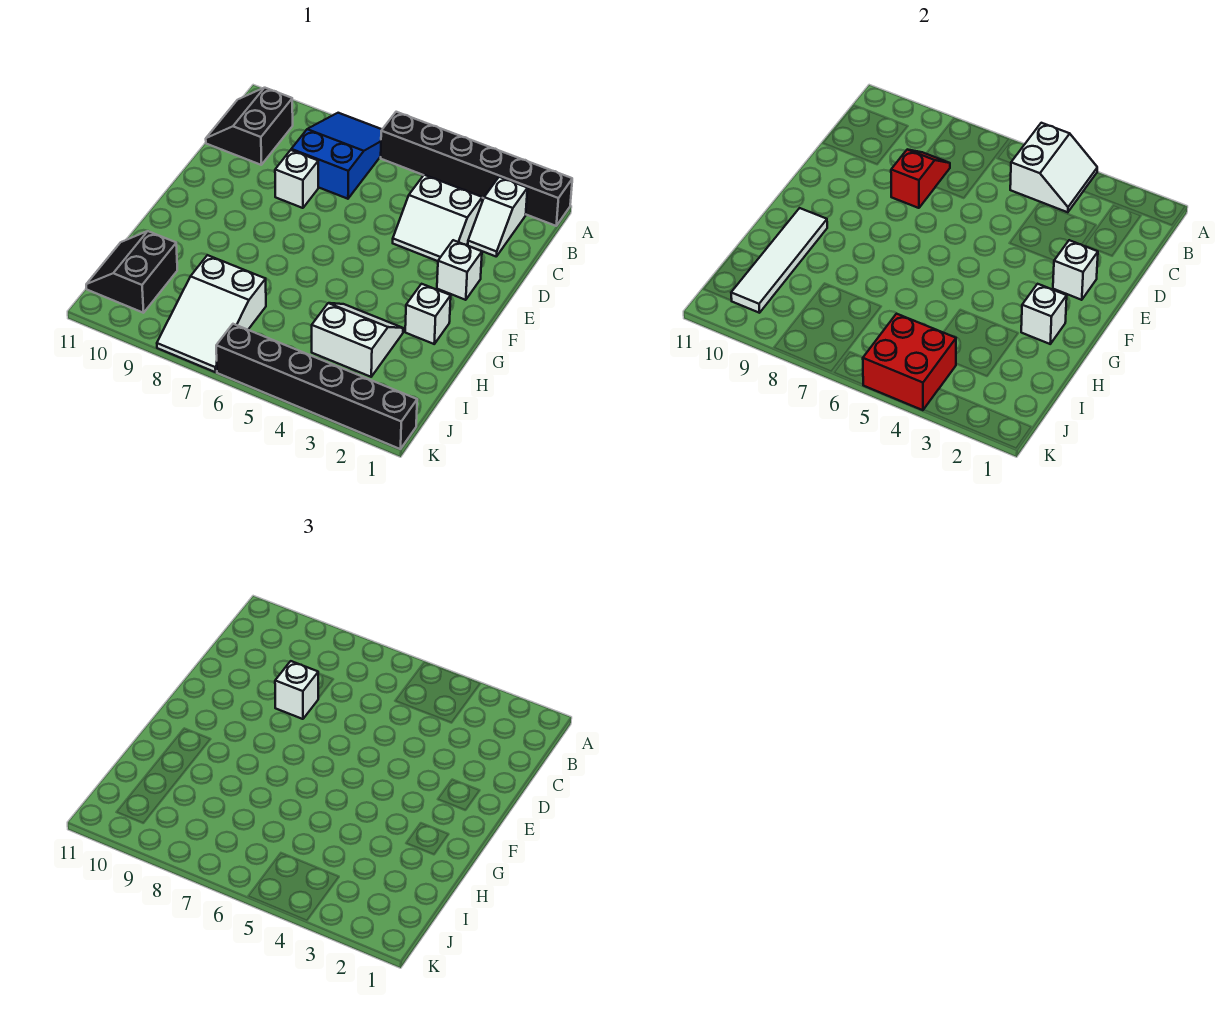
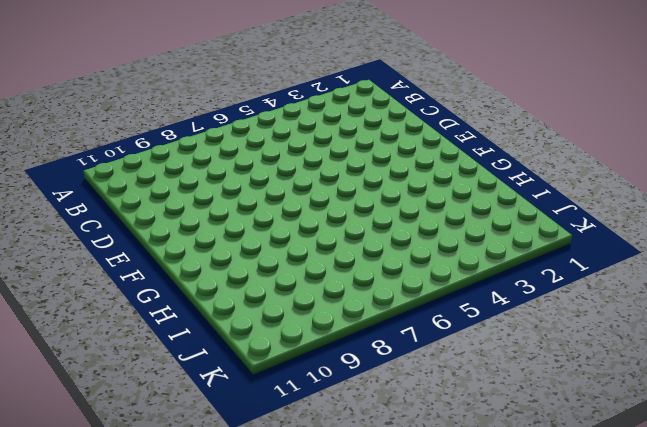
none -> black brick A1:A6 level 1
none -> blue slope A7:C8 level 1 top C
none -> white slope B2:C2 level 1 top B

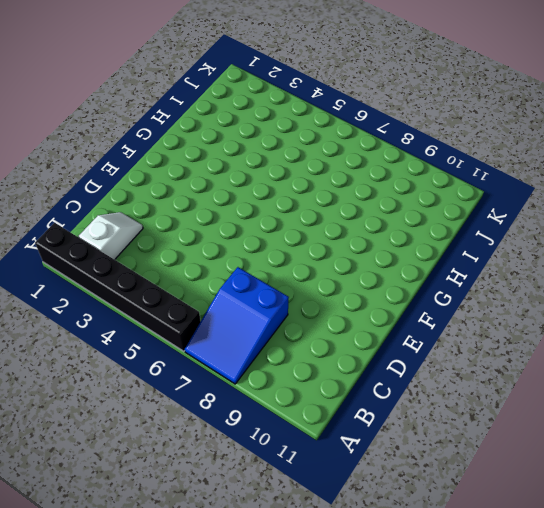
none -> black slope B10:C11 level 1 top 10
none -> white slope C3:D4 level 1 top C
none -> white brick D8 level 1

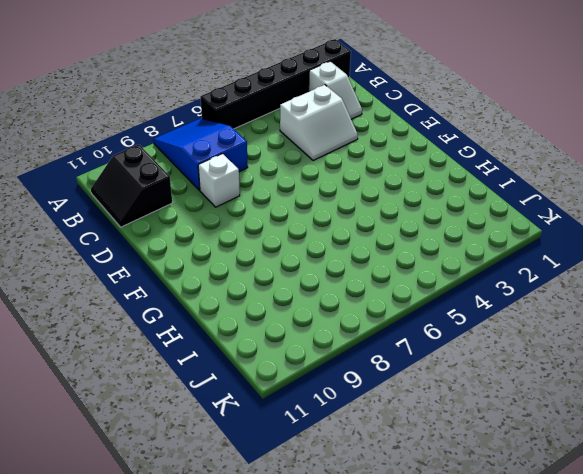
none -> white brick E2 level 1
none -> white brick G2 level 1
none -> white slope H3:I4 level 1 top I

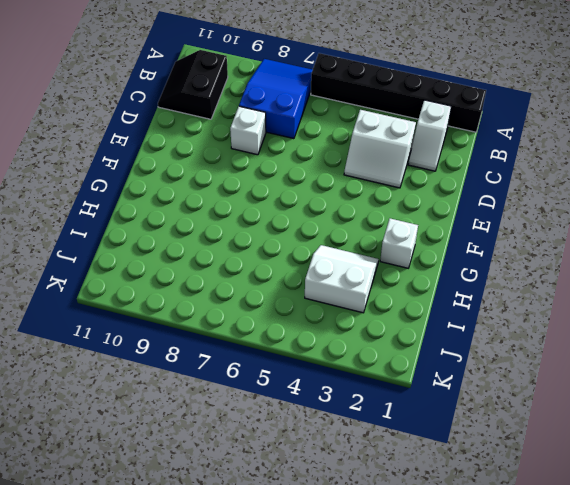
none -> white brick E2 level 1
none -> white slope I7:K8 level 1 top I
none -> black slope I10:J11 level 1 top 10

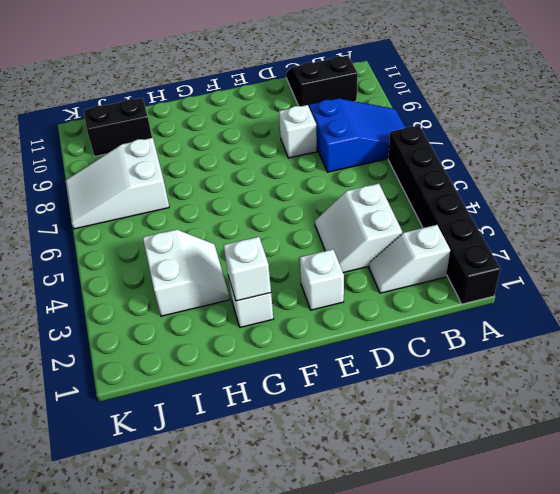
none -> black brick K1:K6 level 1
none -> white slope A4:B5 level 2 top 5
none -> red slope C8:D8 level 2 top D

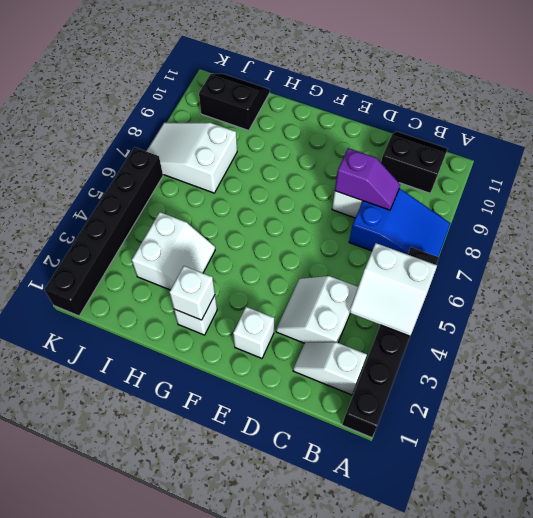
purple slope C8:D8 level 2 top D -> red slope C8:D8 level 2 top D
none -> white brick E2 level 2
none -> white tile G10:J10 level 2
none -> red brick J4:K5 level 2

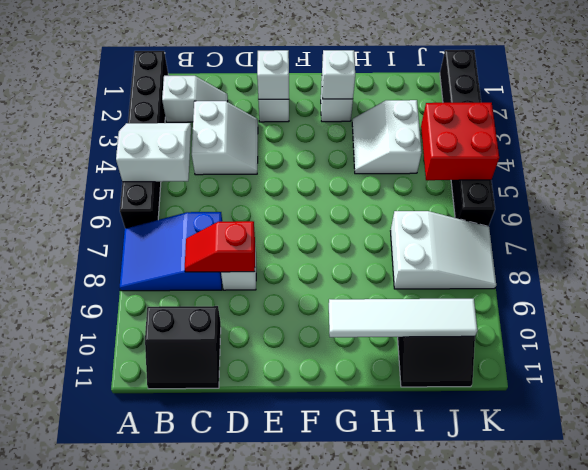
none -> white brick D8 level 3

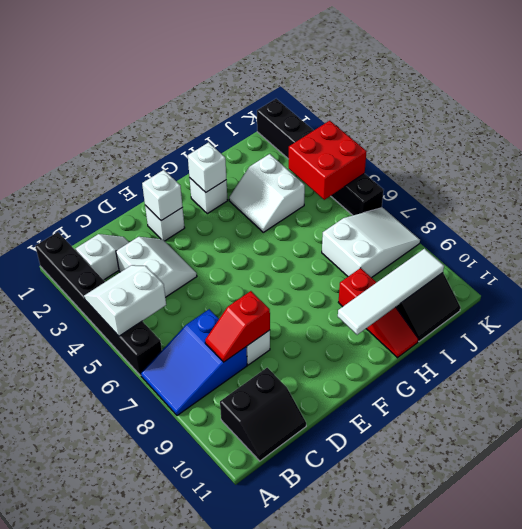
red slope H9:H11 level 1 top 9 -> none
none -> white brick D8 level 3

